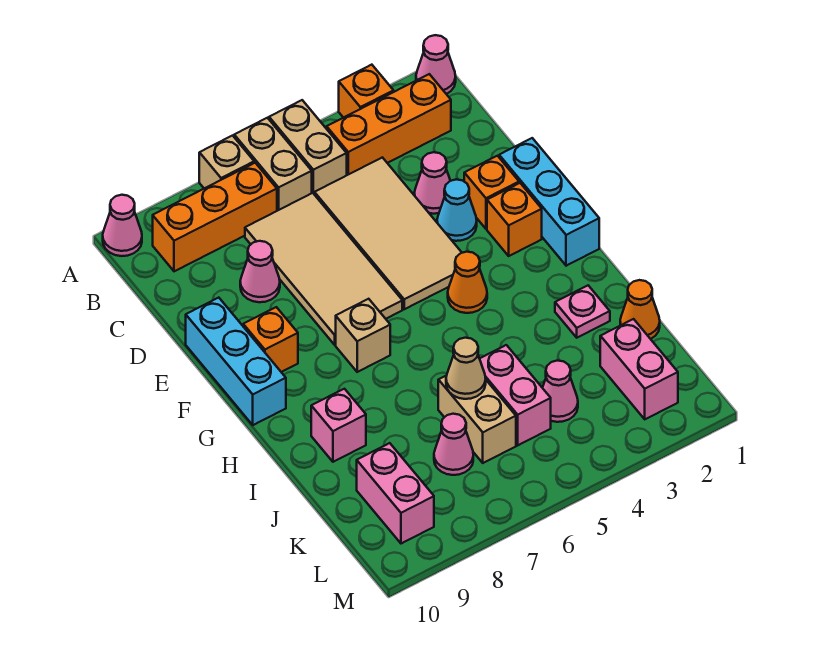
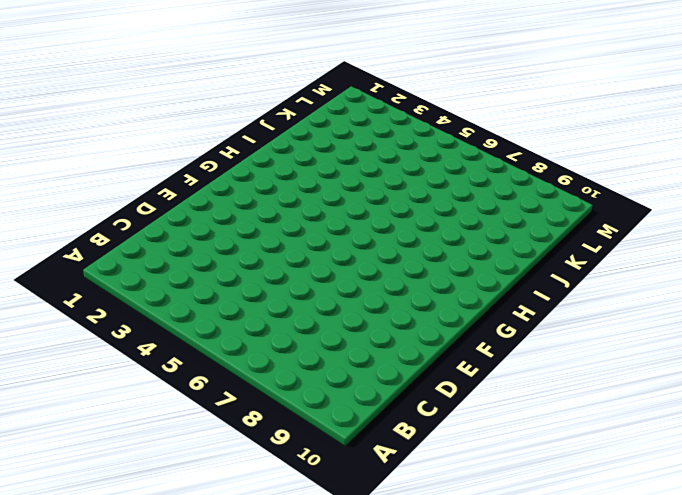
none -> pink cone A1 level 1
none -> orange brick A3 level 1
none -> tan brick A5:B5 level 1
none -> tan brick A6:B6 level 1

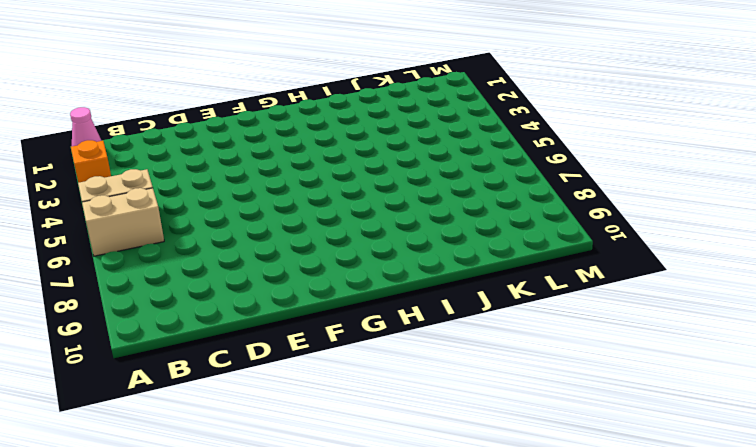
none -> tan brick A7 level 1
none -> pink cone A10 level 1
none -> orange brick B2:B4 level 1
none -> orange brick B7:B9 level 1

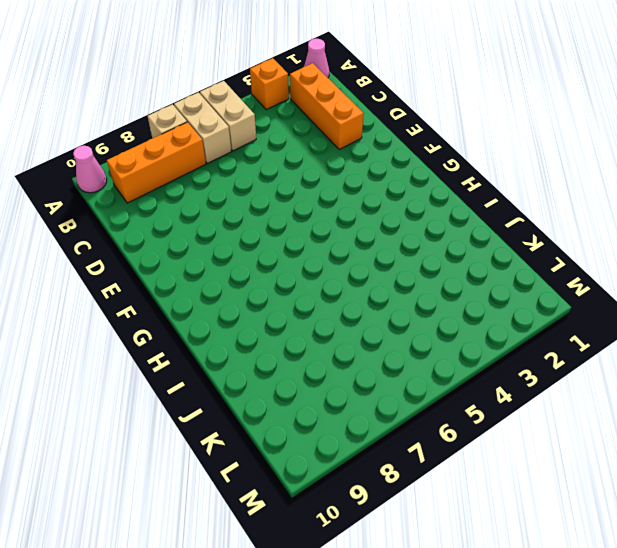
orange brick B2:D2 level 1 -> orange brick B2:B4 level 1
none -> tan tile C4:F5 level 1
none -> tan tile C6:F7 level 1
none -> pink cone D3 level 1
none -> pink cone D8 level 1

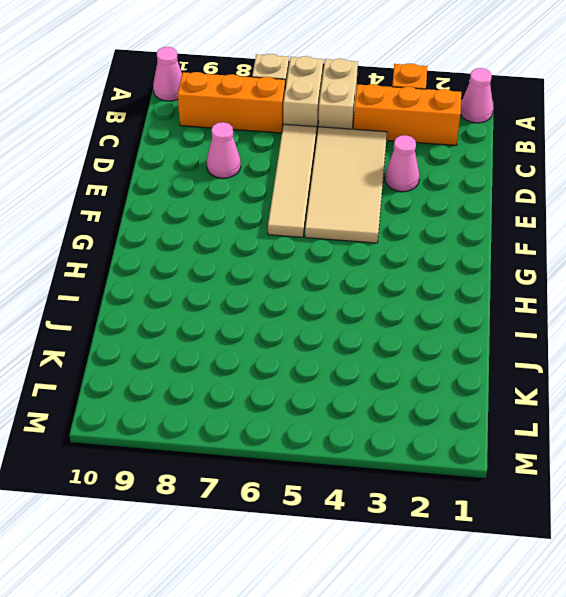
tan tile C6:F6 level 1 -> tan tile C6:F7 level 1
none -> cyan brick E1:G1 level 1
none -> orange brick E2 level 1
none -> cyan cone E3 level 1
none -> cyan brick E10:G10 level 1

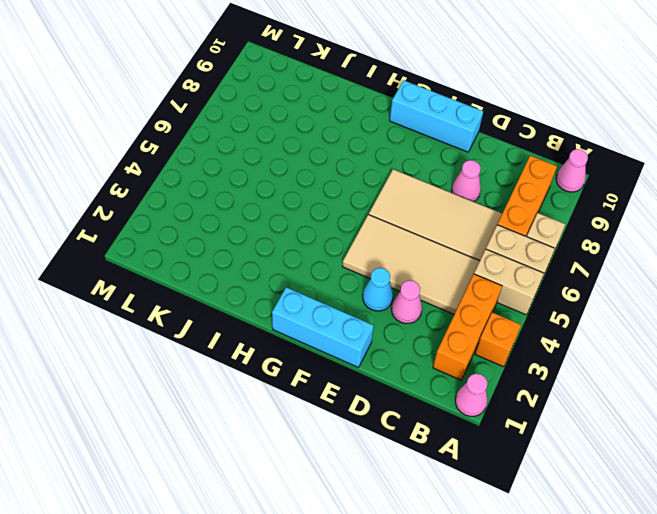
none -> orange brick E2 level 1
none -> orange brick F2 level 1
none -> orange brick F9 level 1
none -> orange cone G4 level 1

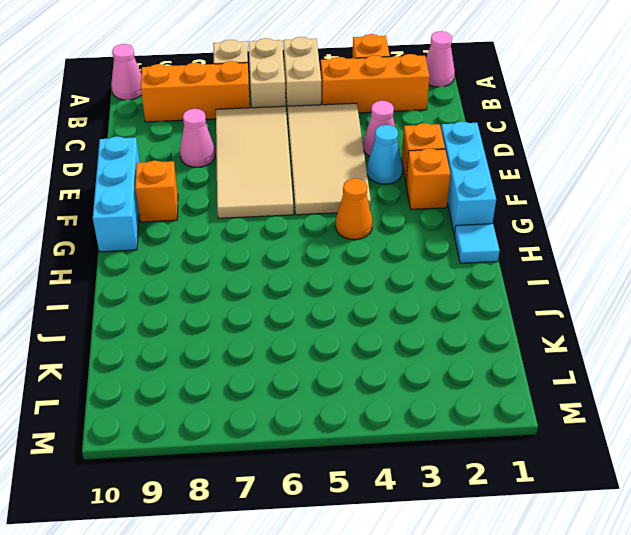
cyan tile H1 level 1 -> none
none -> tan brick G7 level 1
none -> pink plate I2 level 1
none -> pink brick I9 level 1
none -> orange cone J1 level 1

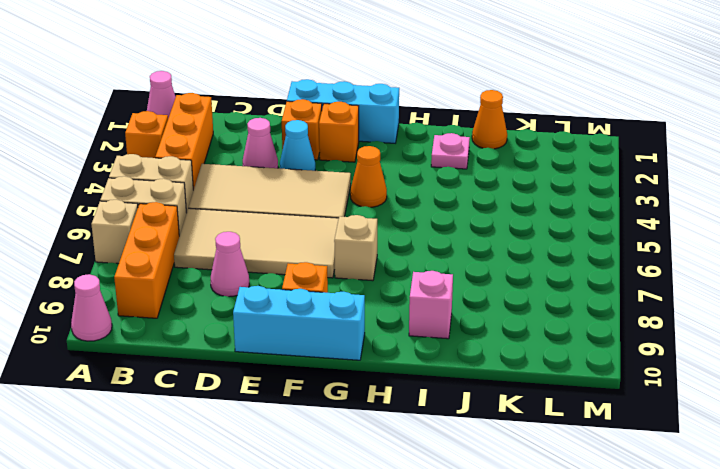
none -> pink brick J5:K5 level 1
none -> tan brick J6:K6 level 1
none -> pink brick K2:L2 level 1
none -> pink cone K4 level 1

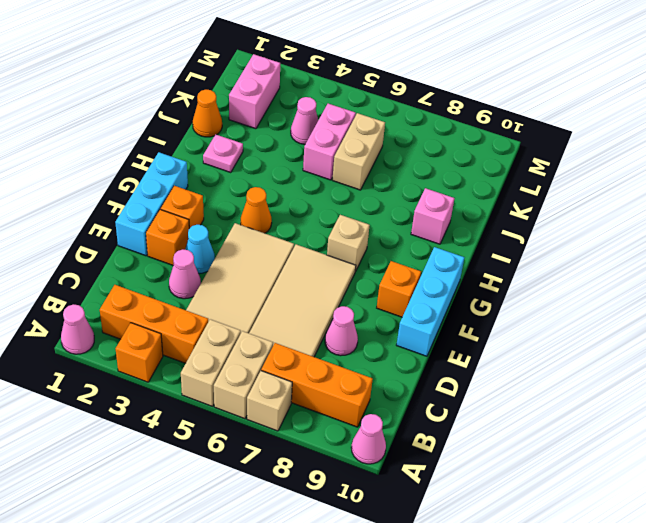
none -> pink cone K7 level 1
none -> pink brick K9:L9 level 1
none -> tan cone J6 level 2

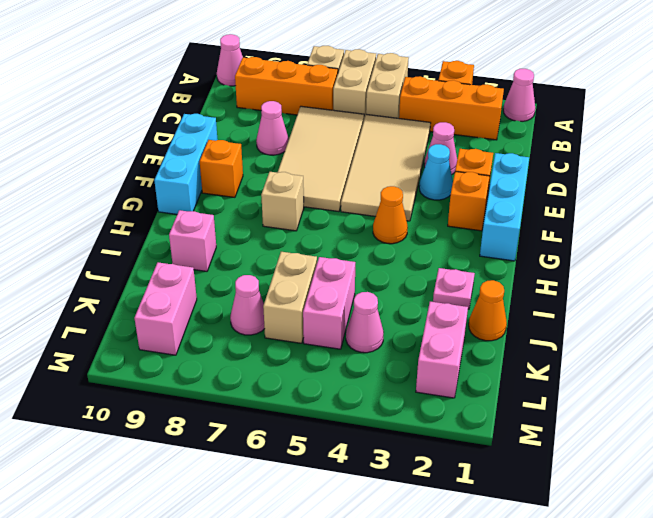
none -> tan cone J6 level 2

